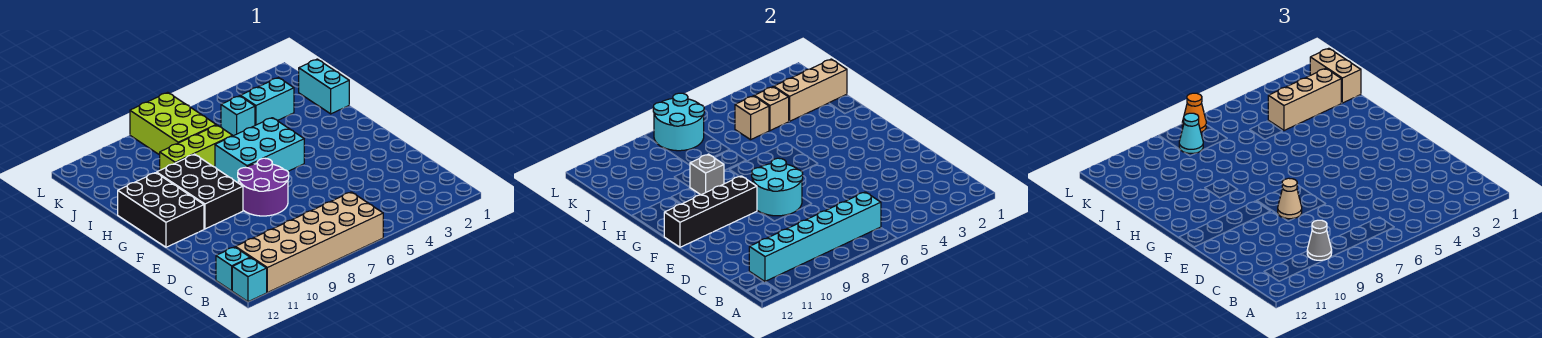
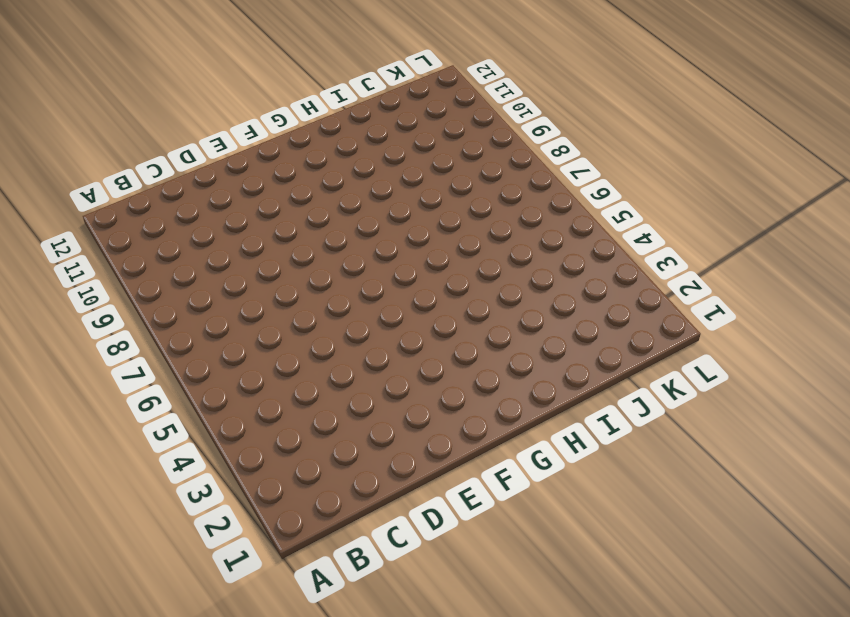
none -> tan brick A6:B11 level 1
none -> cyan brick A12 level 1
none -> cyan brick B12 level 1

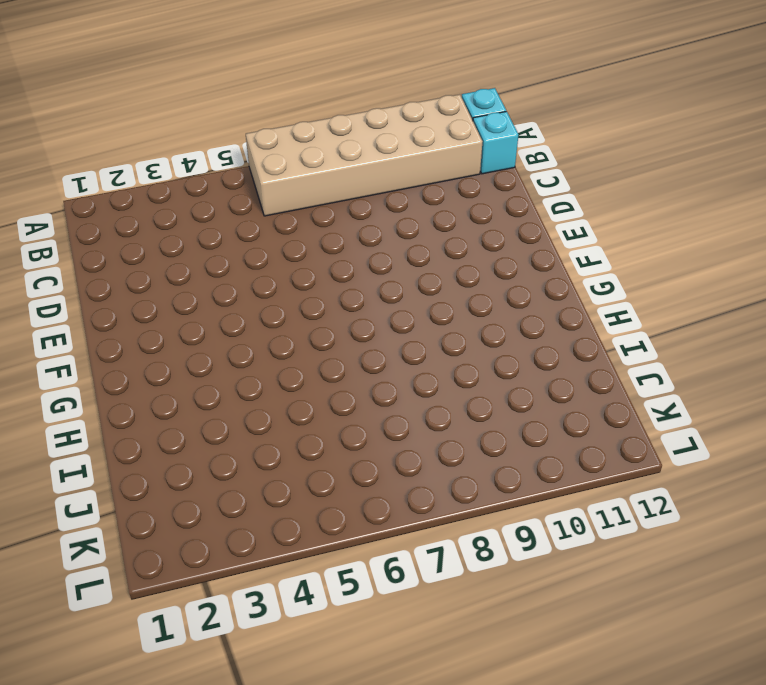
none -> purple round brick E7:F8 level 1
none -> black brick F9:H10 level 1
none -> black brick F11:H12 level 1

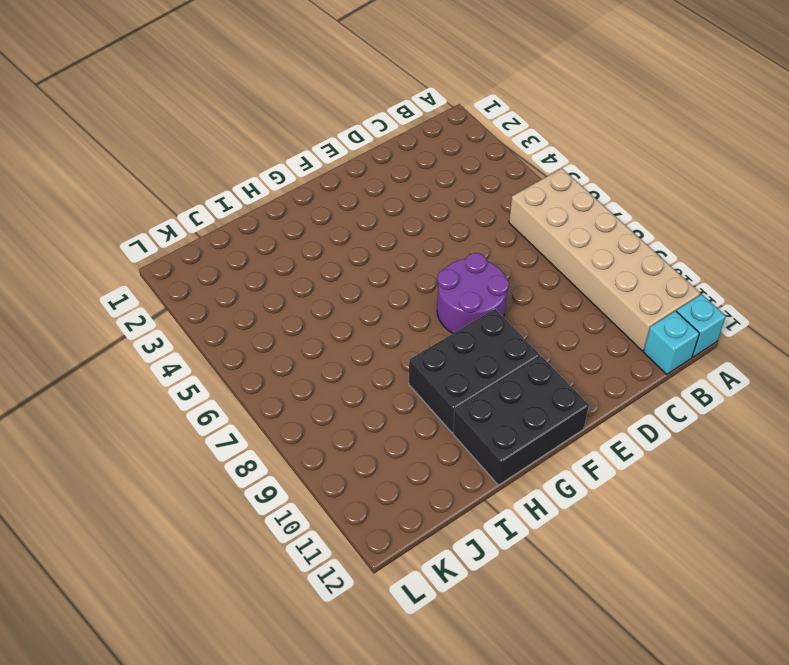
none -> cyan brick G5:H7 level 1
none -> cyan brick I1:J1 level 1
none -> lime brick I7:I9 level 1

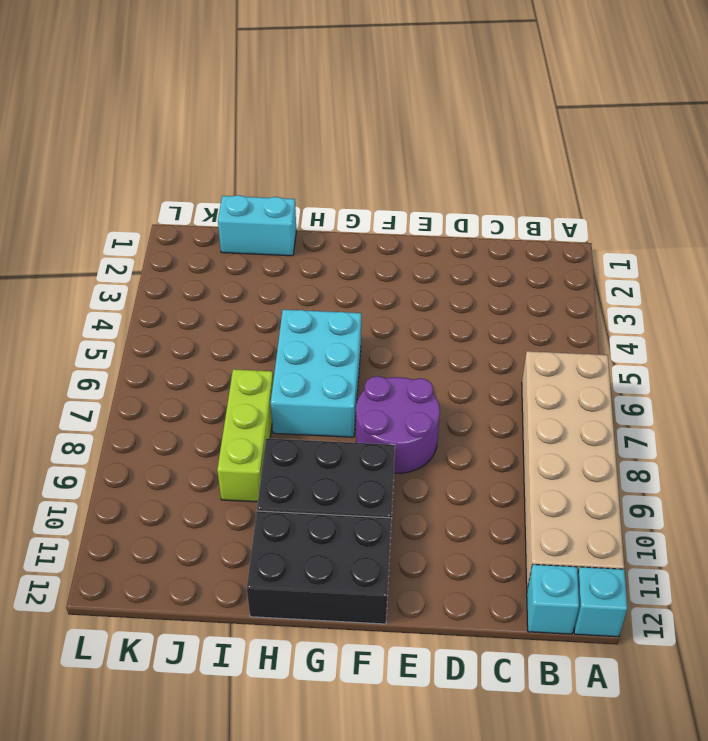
none -> cyan brick J3:J4 level 1
none -> cyan brick J5 level 1
none -> lime brick J7:L8 level 1

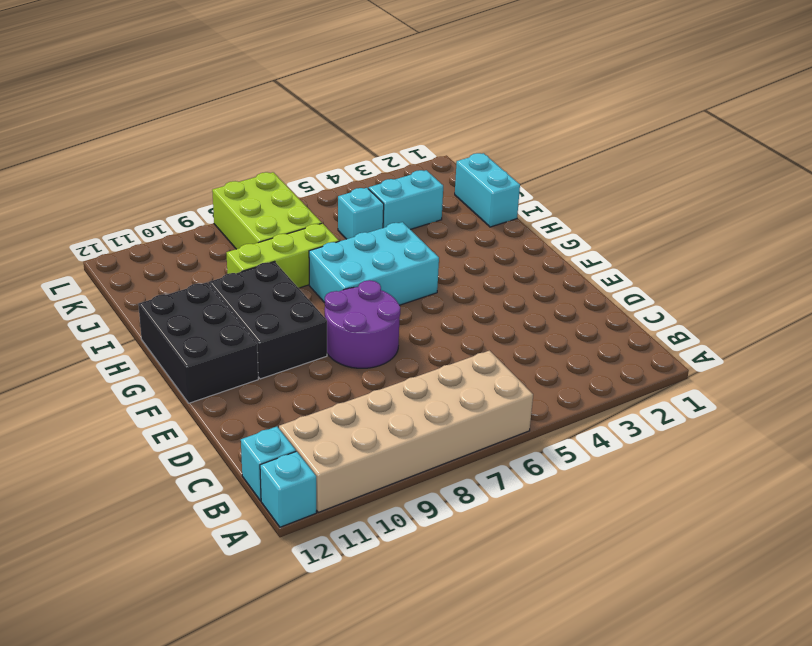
none -> cyan brick B6:B11 level 2
none -> cyan round brick E7:F8 level 2
none -> black brick F9:F12 level 2

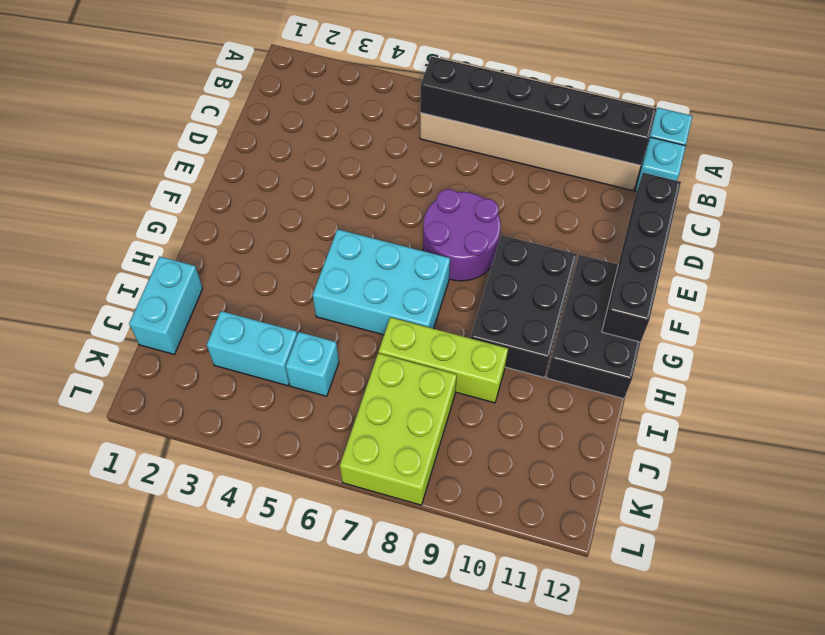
black brick B6:B11 level 2 -> cyan brick B6:B11 level 2
black brick D12:G12 level 2 -> black brick F9:F12 level 2
none -> cyan round brick E7:F8 level 2
none -> grey brick H9 level 2
none -> tan brick J1:J3 level 2

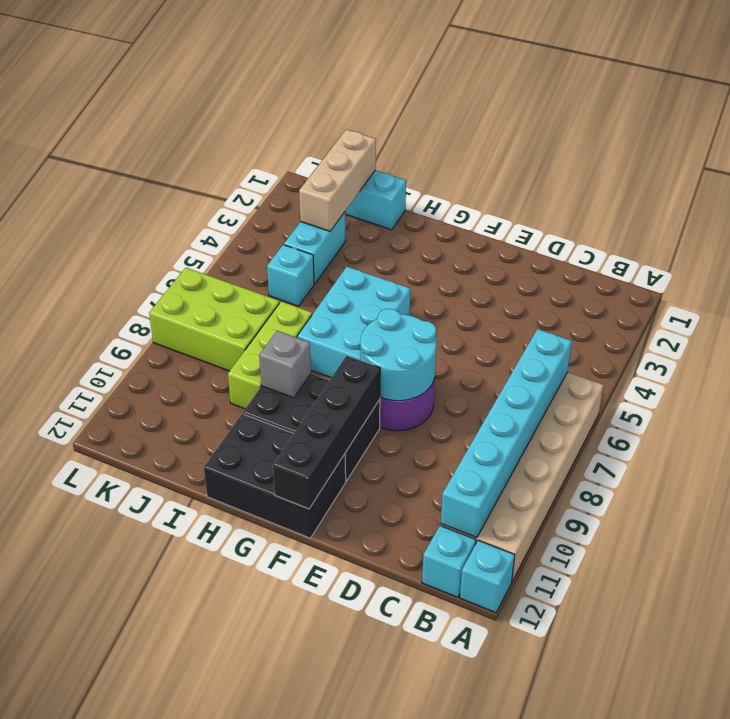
none -> tan brick J4 level 2
none -> tan brick J5 level 2
none -> cyan round brick K7:L8 level 2

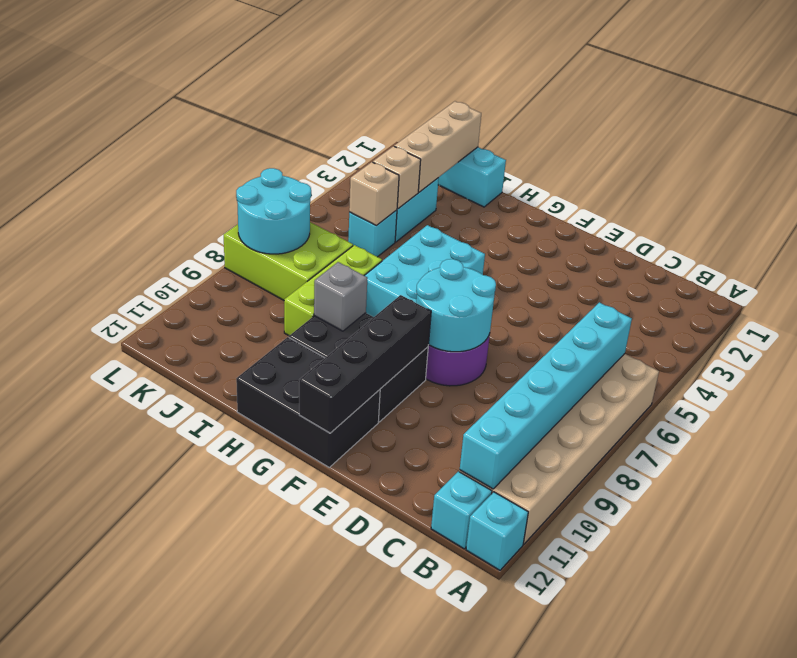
none -> grey cone B9 level 3
none -> tan cone E8 level 3
none -> tan brick J1:K1 level 3

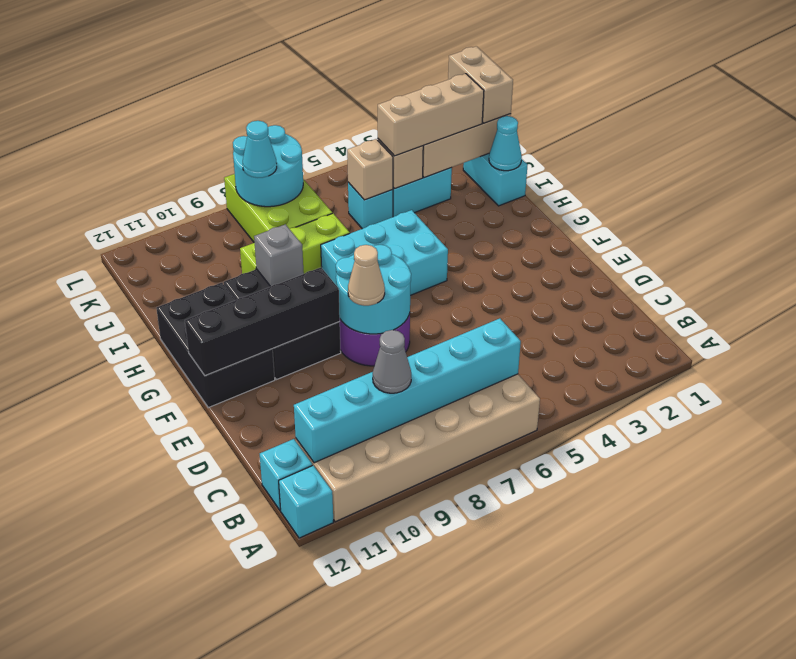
cyan cone I1 level 2 -> none
none -> orange cone L7 level 3

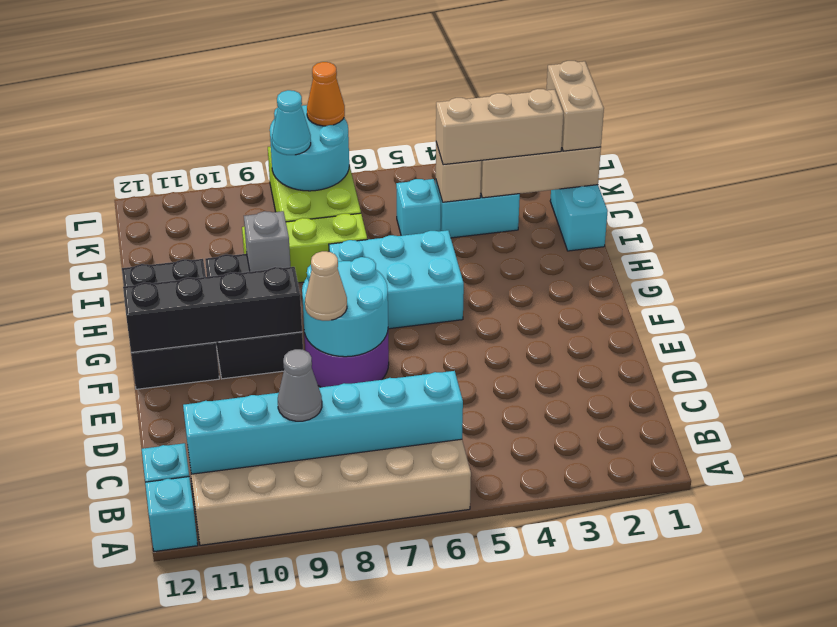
none -> tan brick J5 level 2

